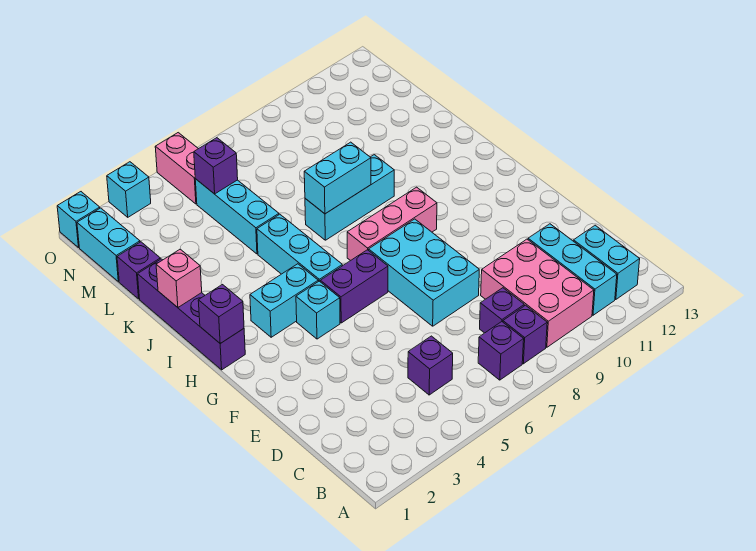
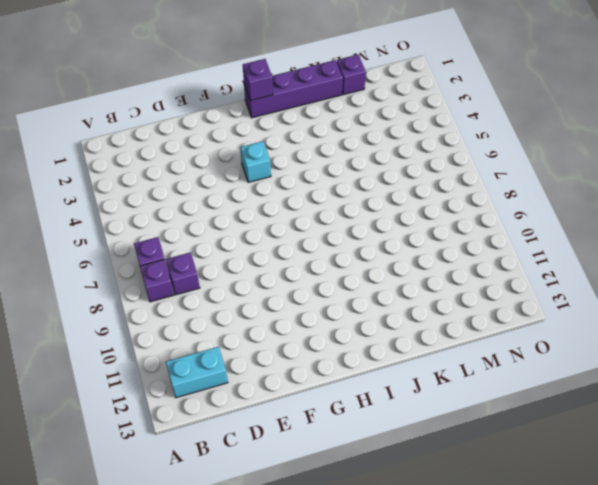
none -> pink brick B9:D10 level 1
none -> cyan brick B11:D11 level 1
none -> purple brick C5 level 1

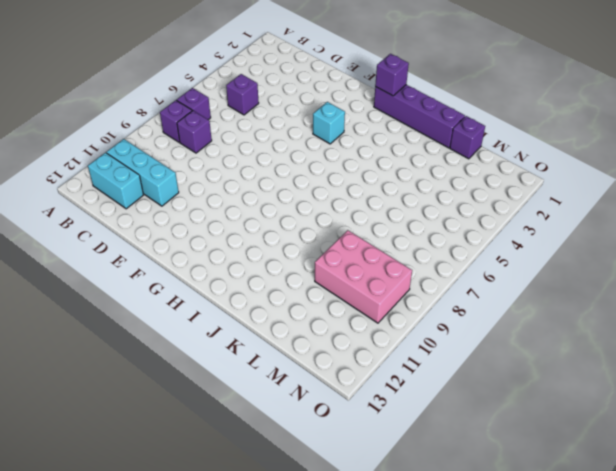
pink brick L9:N10 level 1 -> pink brick B9:D10 level 1
none -> cyan brick E7:G8 level 1
none -> purple brick G5:G6 level 1
none -> cyan brick H3:H4 level 1

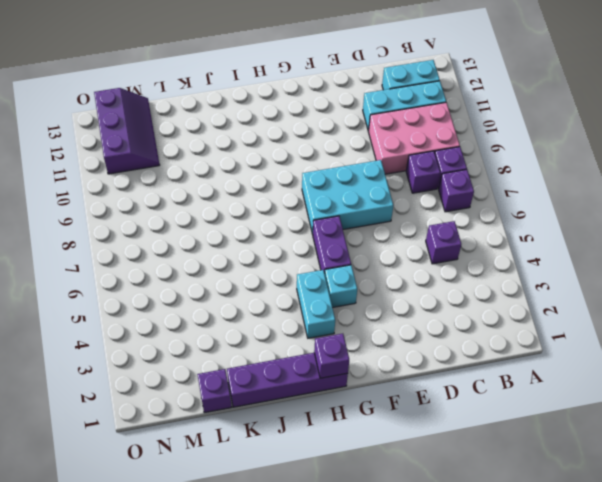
purple slope M11:N13 level 1 top N -> none
none -> cyan brick H5:J5 level 1
none -> pink brick H7:H9 level 1
none -> cyan brick J7:J9 level 1

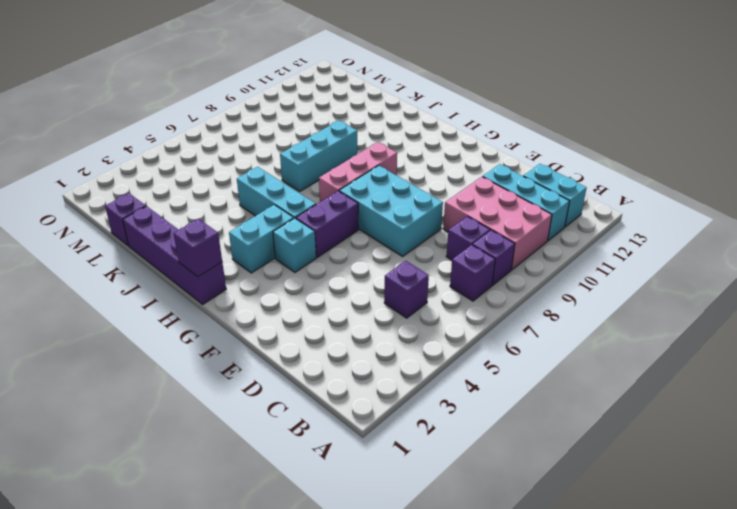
none -> cyan brick K5:M5 level 1
none -> cyan brick M1:N1 level 1
none -> pink brick N5:O5 level 1

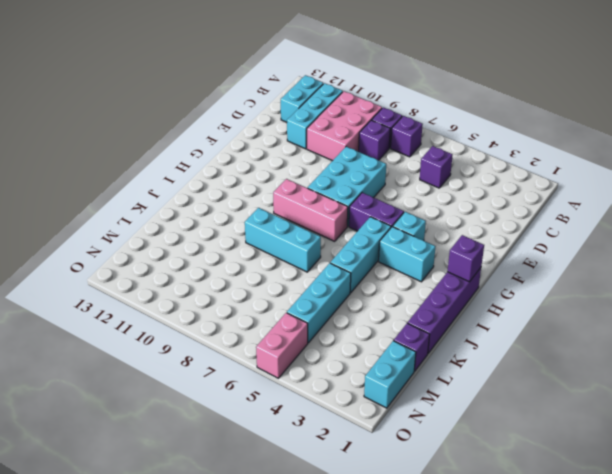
none -> cyan brick O1 level 1
none -> cyan brick O3 level 1
none -> pink brick J1 level 2

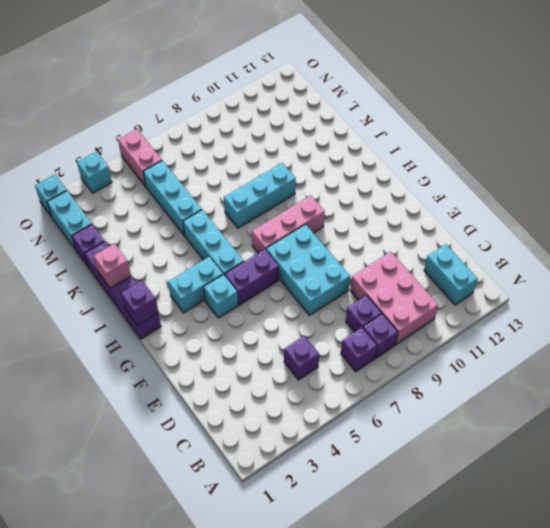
none -> cyan brick B11:D11 level 1
none -> cyan brick J7:J8 level 2
none -> purple brick M5 level 2

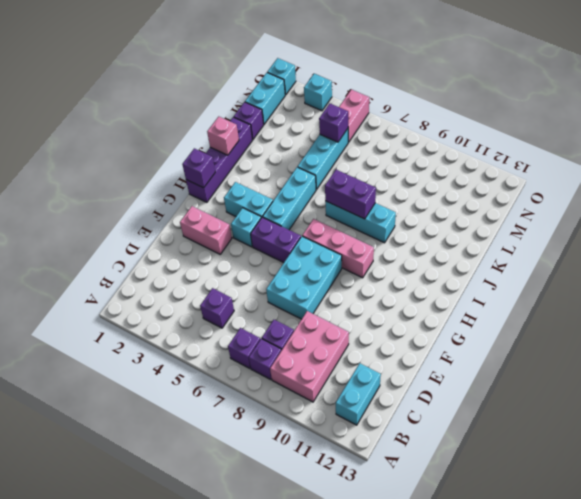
pink brick F2:F3 level 1 -> none
purple brick J7:J8 level 2 -> cyan brick J7:J8 level 2
none -> cyan brick B11:D11 level 1

